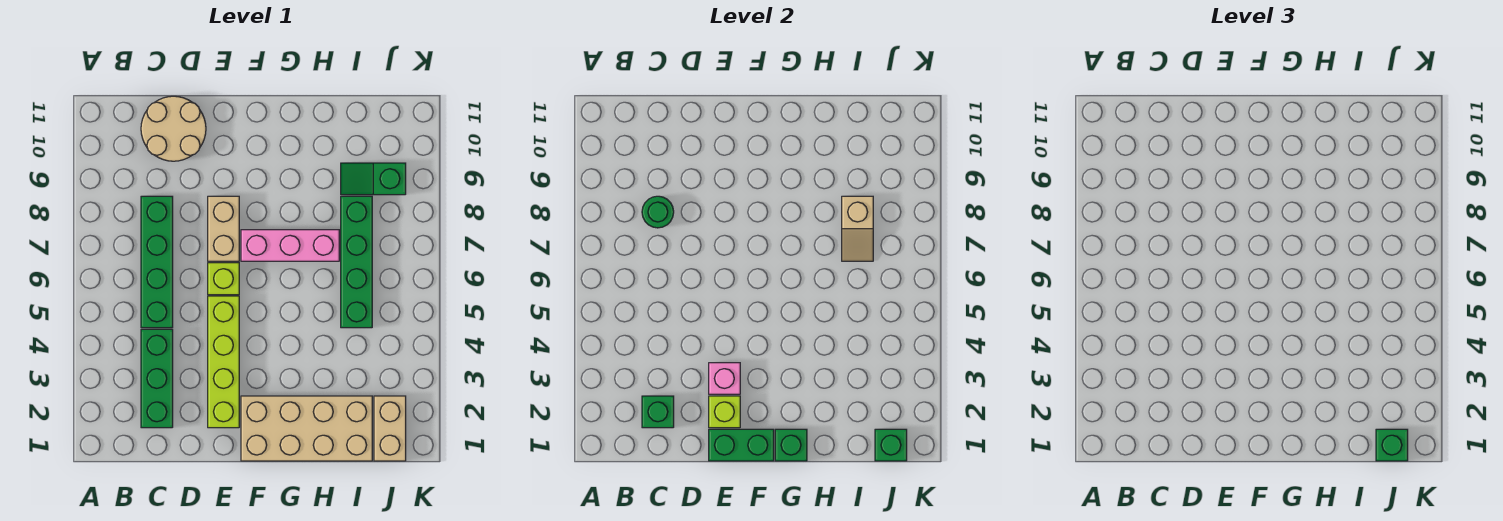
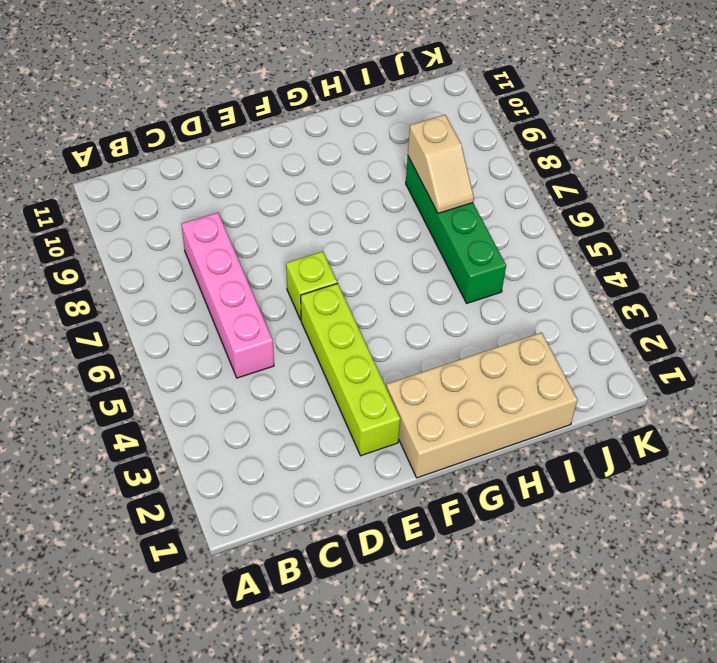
pink brick C5:C8 level 1 -> green brick C5:C8 level 1
none -> green brick C2:C4 level 1
none -> tan round brick C10:D11 level 1
none -> tan brick E7:E8 level 1

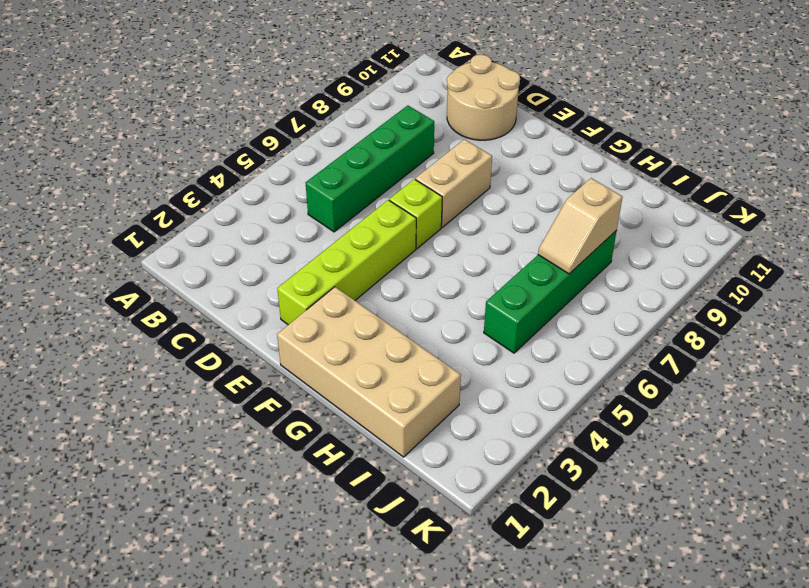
none -> green brick C2:C4 level 1
none -> pink brick F7:H7 level 1
none -> green slope I9:J9 level 1 top J

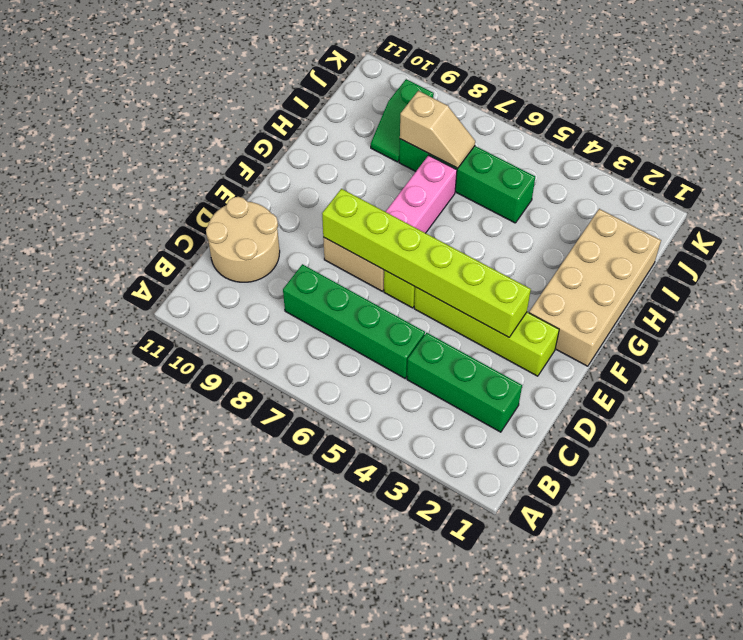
lime brick E3:E8 level 2 -> pink brick E3 level 2
none -> tan brick J1:J2 level 1
none -> green brick C2 level 2
none -> green round brick C8 level 2

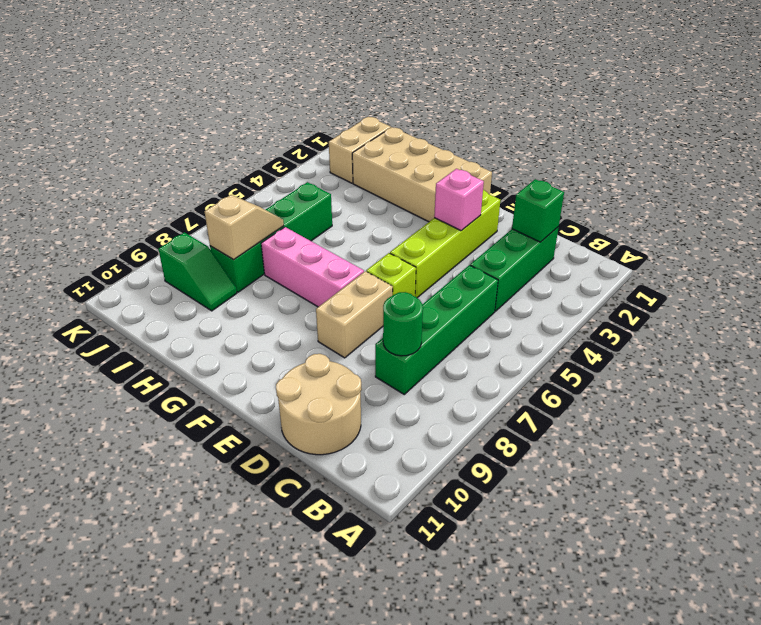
none -> green brick E1:F1 level 2
none -> lime brick E2 level 2
none -> green brick G1 level 2

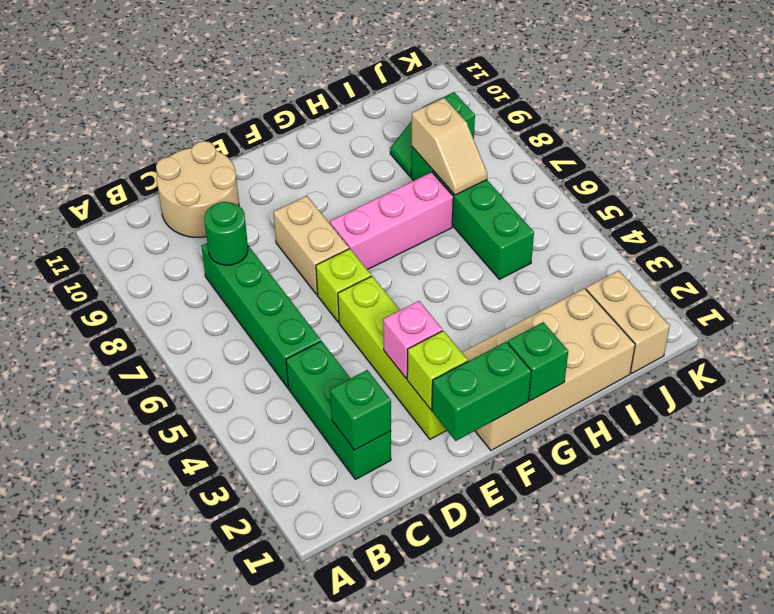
none -> green brick J1 level 2
none -> green brick J1 level 3

